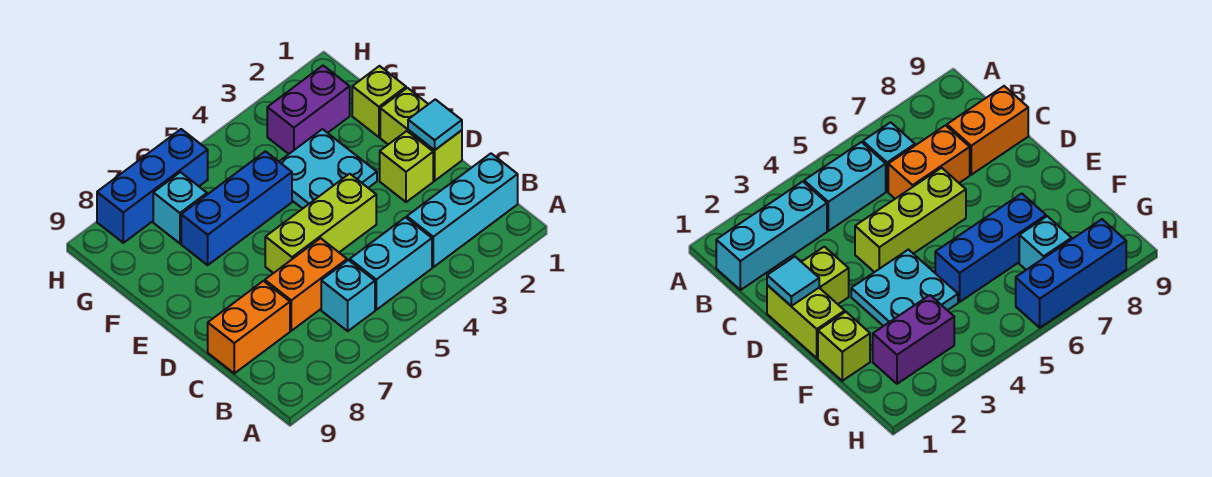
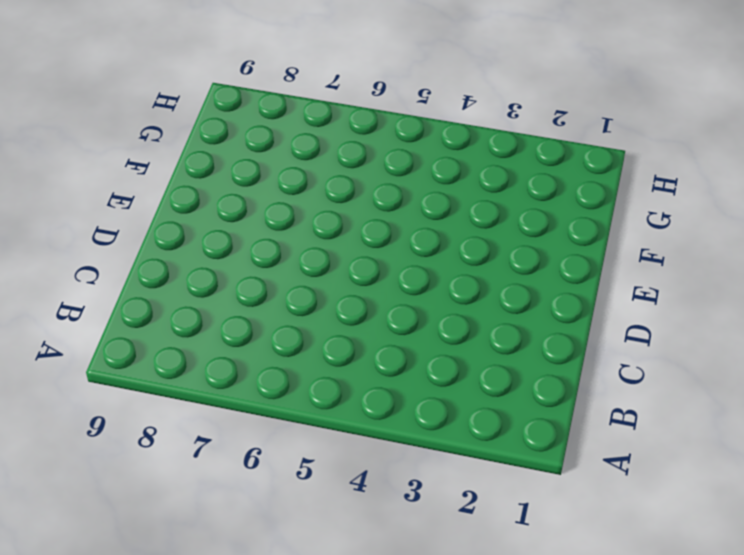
none -> cyan brick B1:B3 level 1
none -> cyan brick B4:B5 level 1
none -> cyan brick B6 level 1

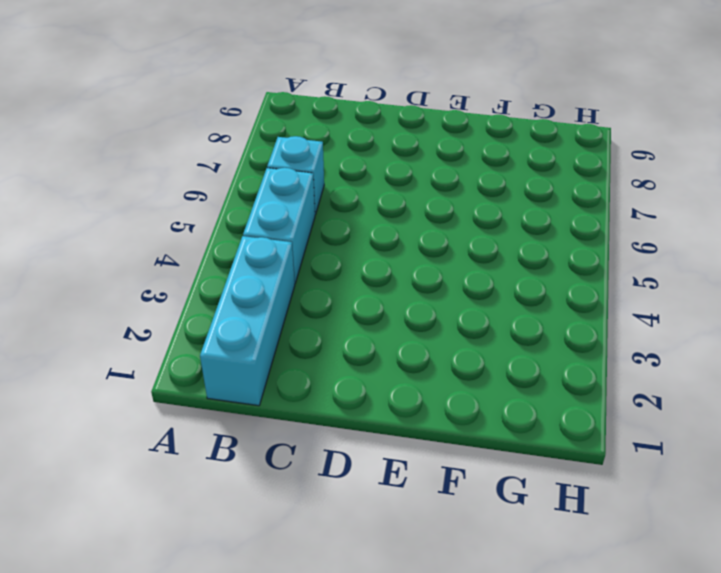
none -> orange brick C6:C7 level 1
none -> orange brick C8:C9 level 1
none -> lime brick D1:E1 level 1

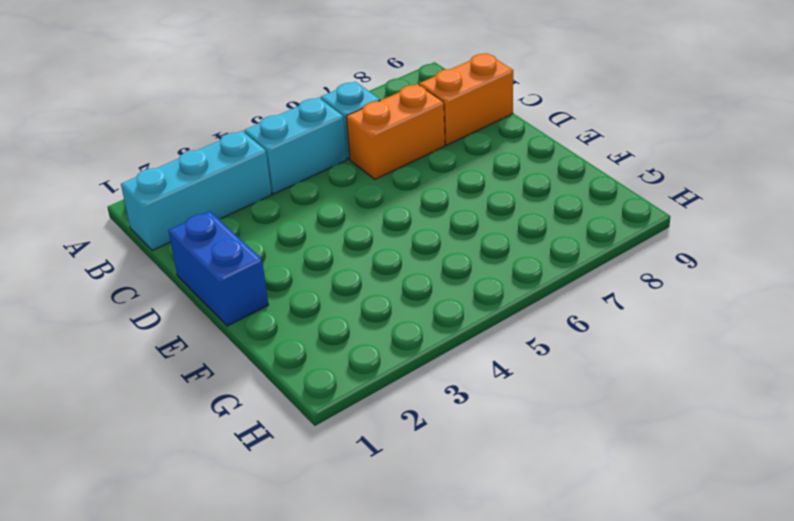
blue brick D1:E1 level 1 -> lime brick D1:E1 level 1
none -> lime brick D2 level 1
none -> lime brick D4:D6 level 1
none -> cyan plate E3:F4 level 1

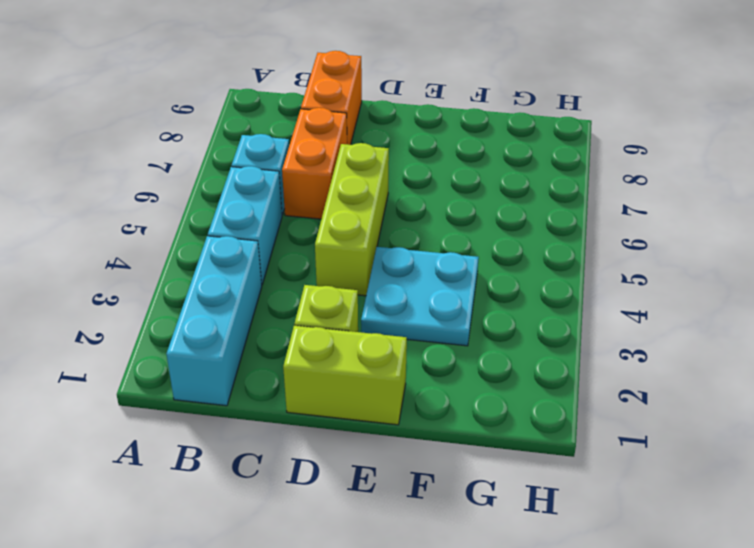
none -> lime brick F1 level 1
none -> blue brick F5:F7 level 1
none -> purple brick G2:G3 level 1

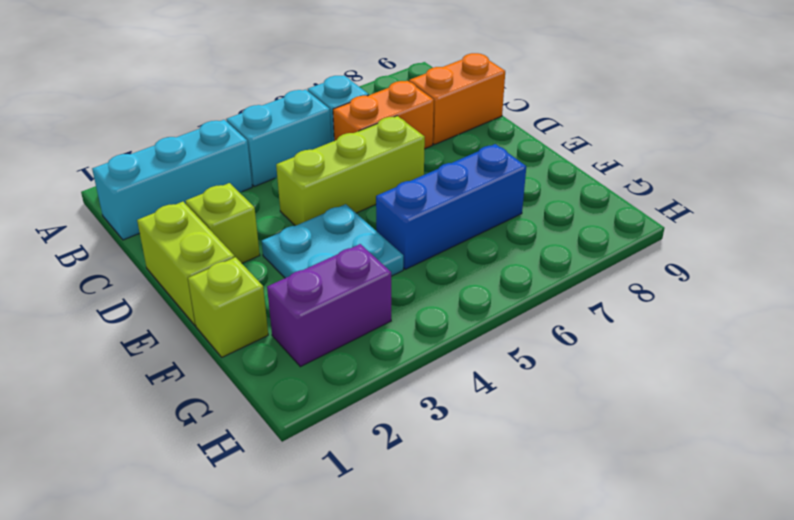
none -> cyan brick G7 level 1
none -> blue brick H6:H8 level 1
none -> cyan tile D1 level 2

